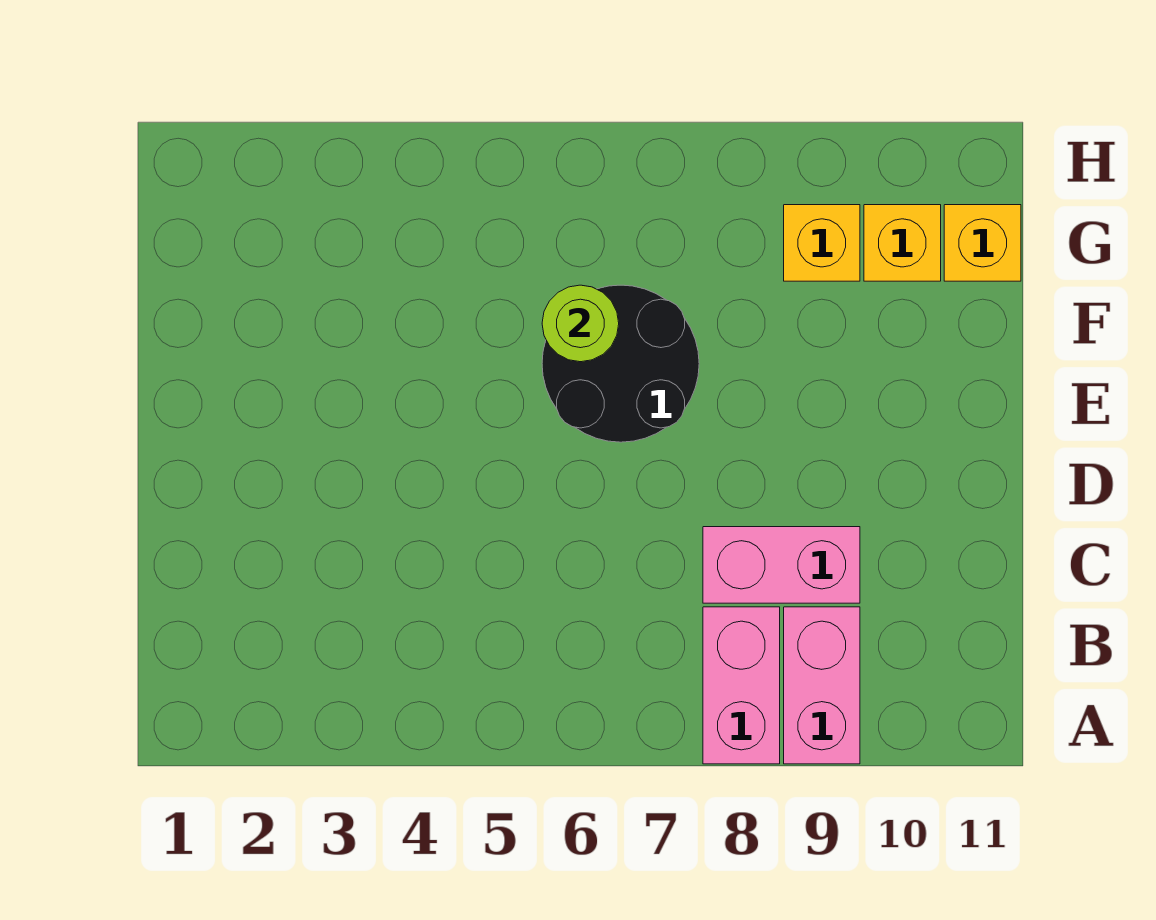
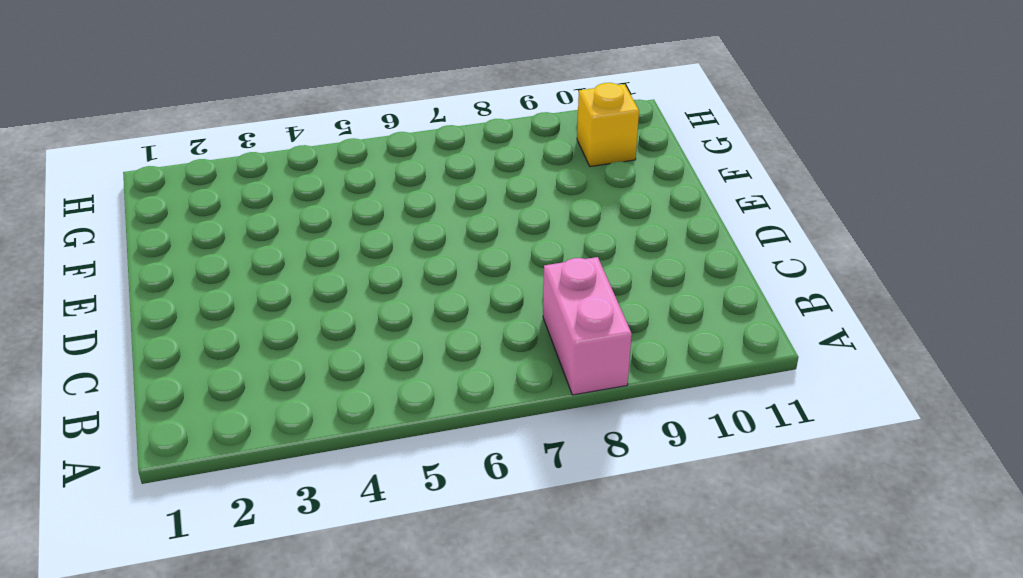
none -> pink brick A9:B9 level 1
none -> pink brick C8:C9 level 1

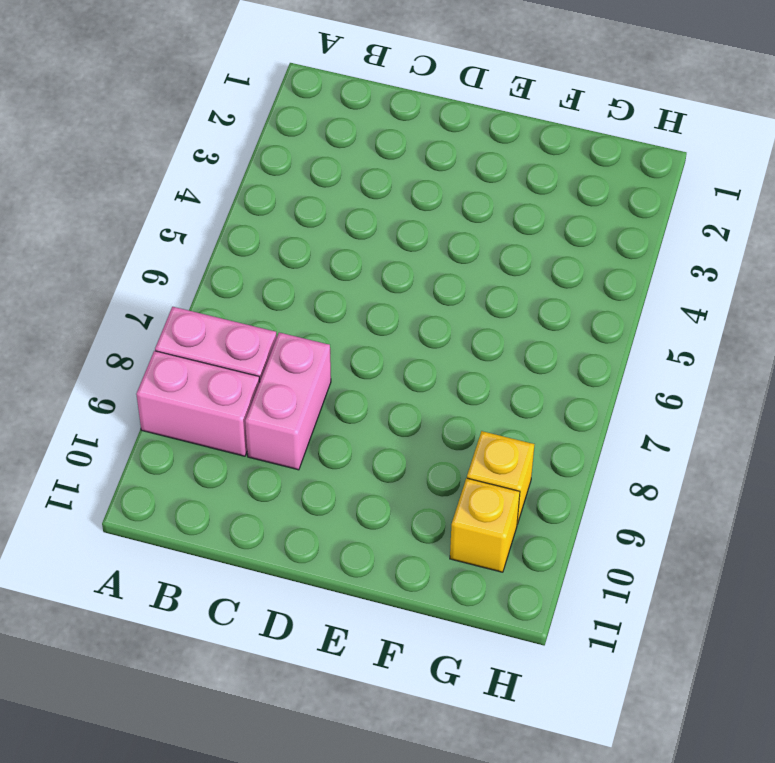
none -> black round brick E6:F7 level 1
none -> yellow brick G11 level 1

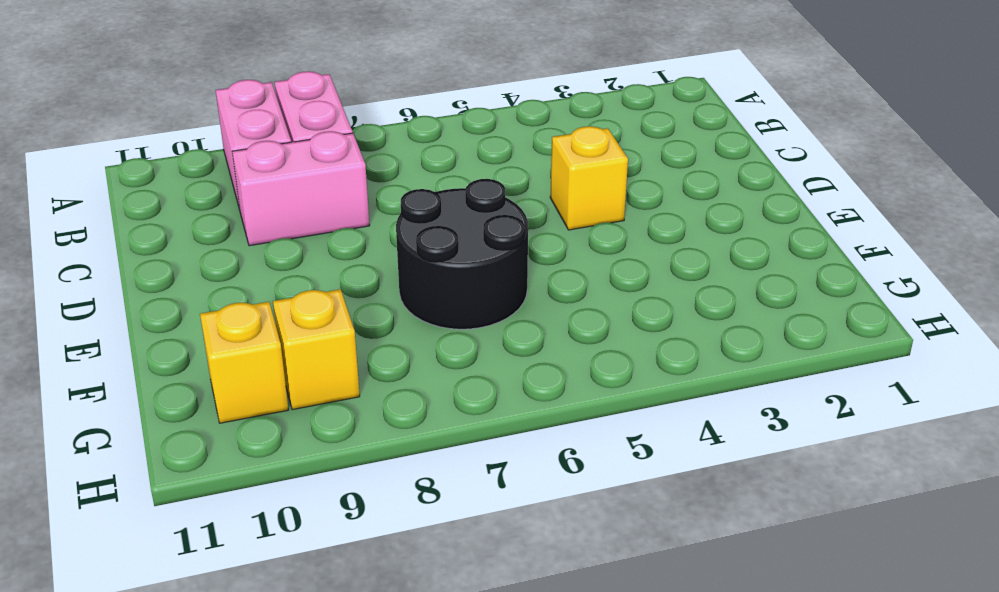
yellow brick D4 level 1 -> yellow brick G11 level 1
none -> lime round brick F6 level 2

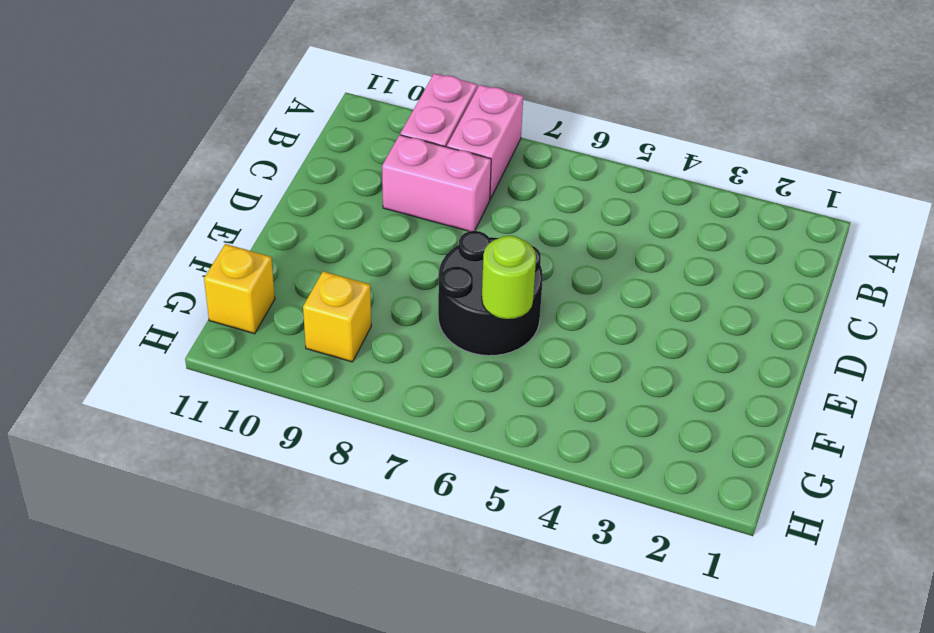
none -> yellow brick G10 level 1

